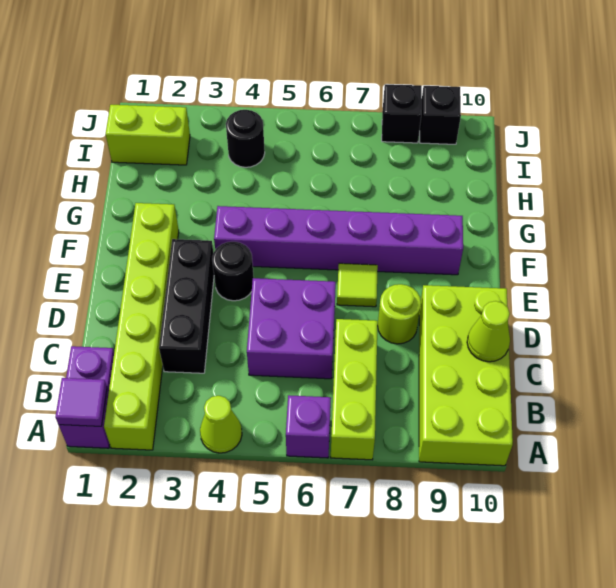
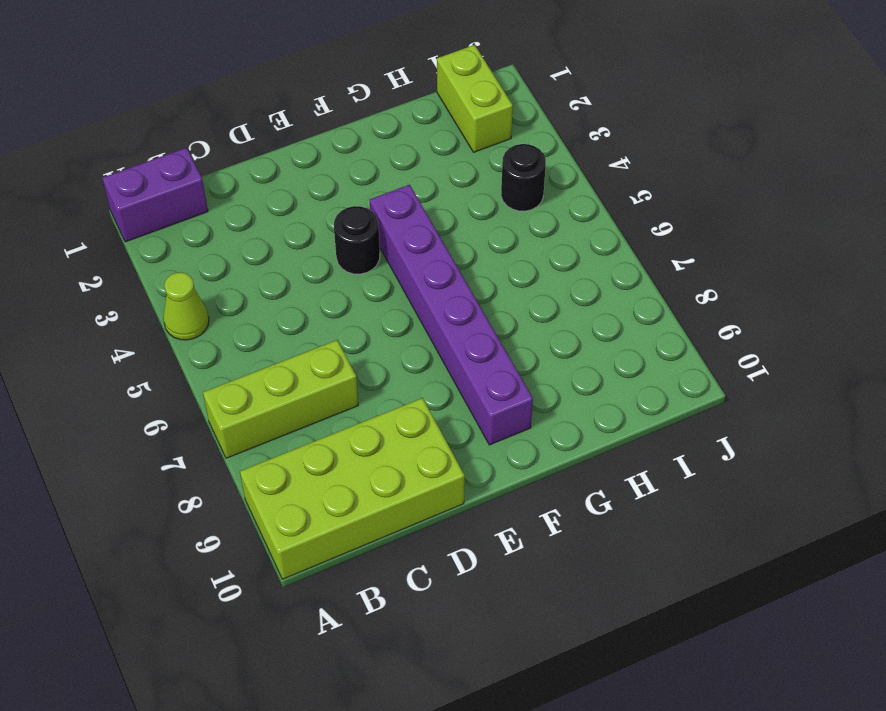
none -> lime brick A2:F2 level 1
none -> purple brick A6 level 1
none -> black brick C3:E3 level 1

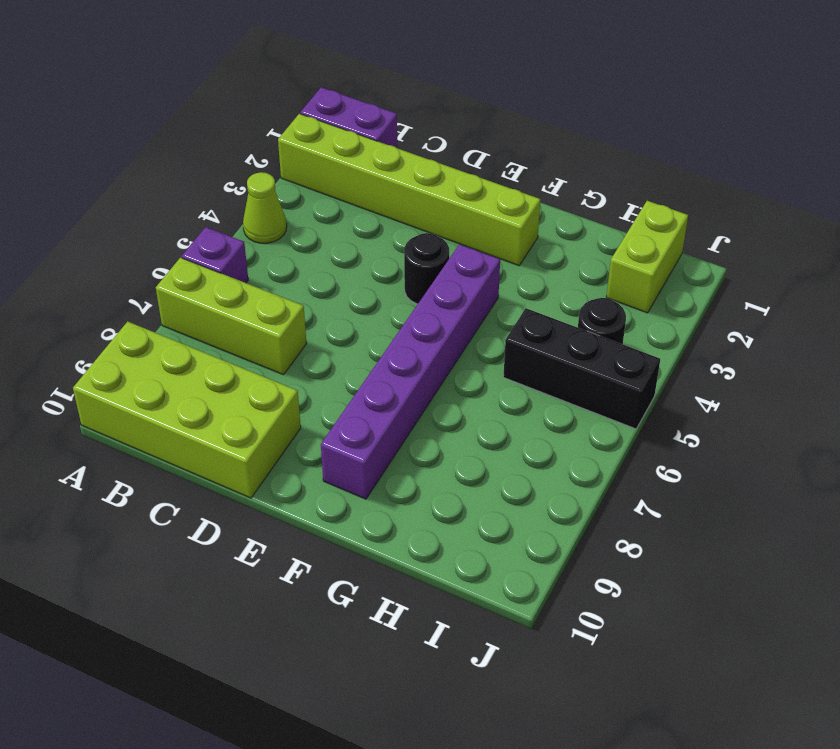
black brick H5:J5 level 1 -> black brick C3:E3 level 1
none -> purple brick C5:D6 level 1
none -> lime round brick D8 level 1
none -> lime tile E7 level 1

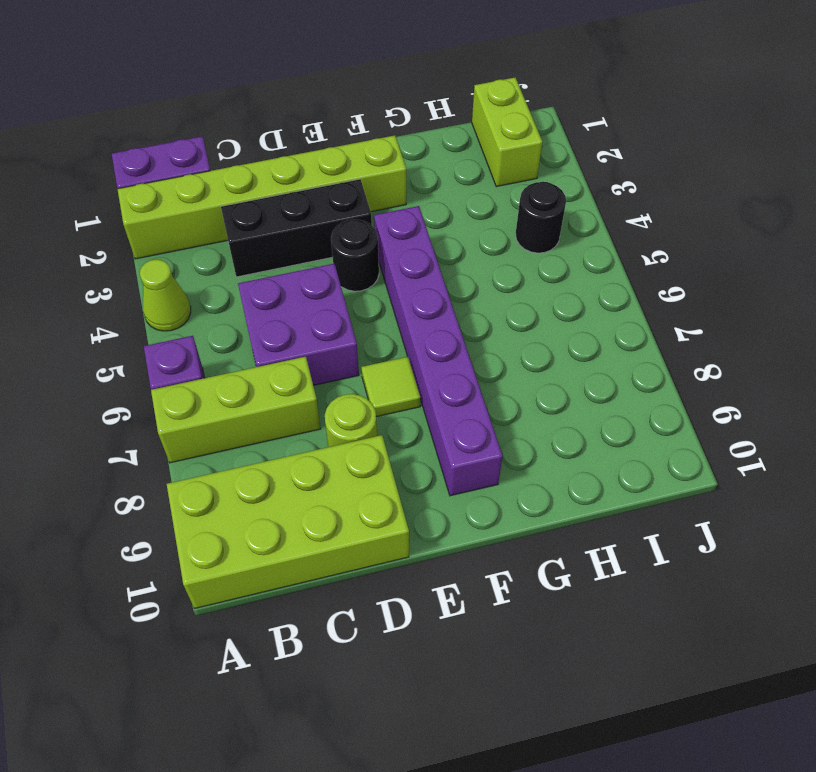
none -> black brick J8 level 1
none -> black brick J9 level 1
none -> purple tile A1 level 2

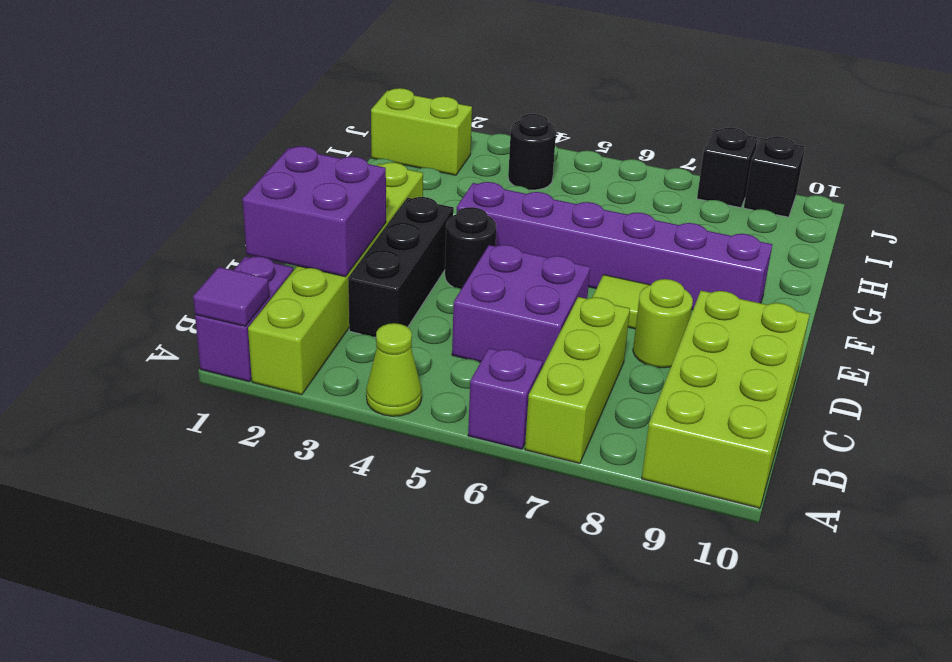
purple brick C1:D2 level 2 -> none
none -> lime cone C10 level 2

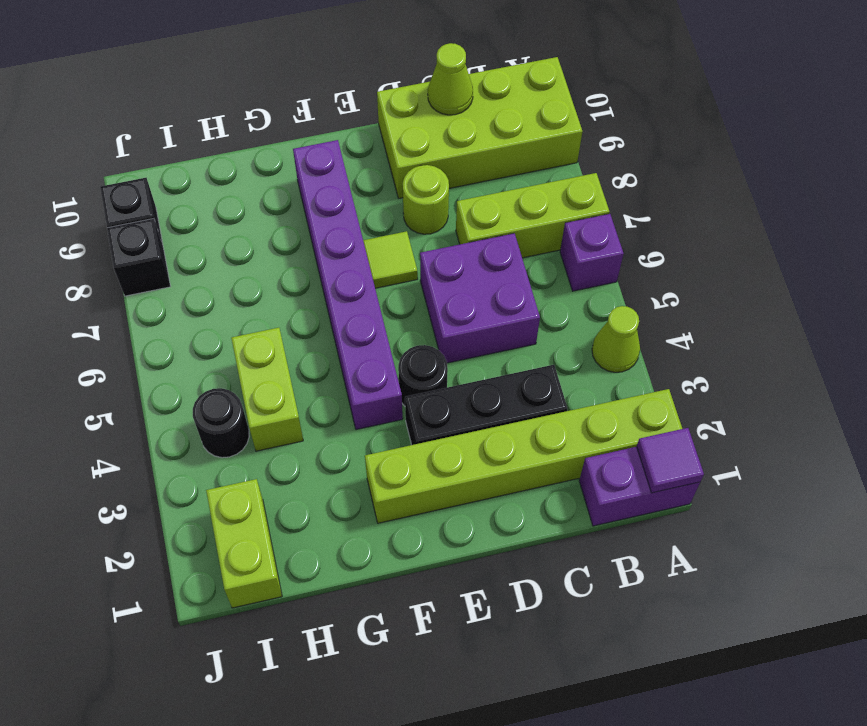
lime brick H4:H5 level 1 -> none

